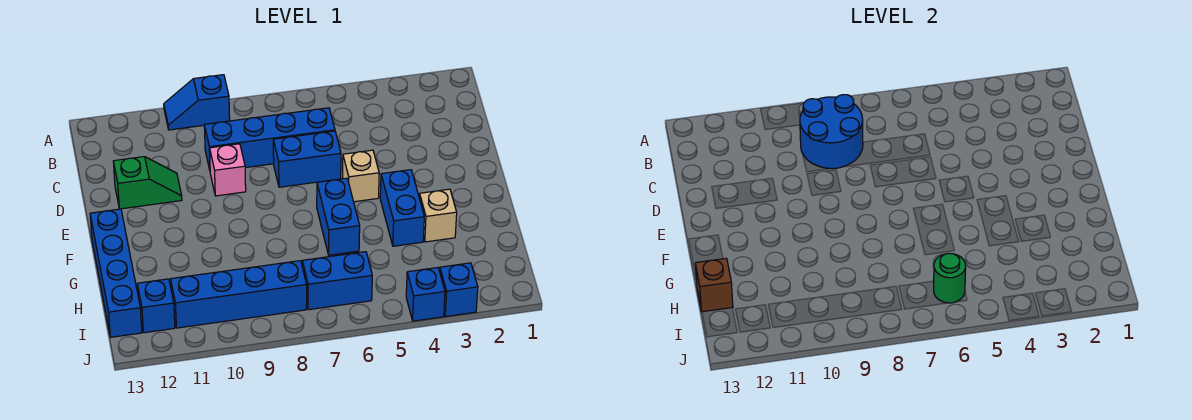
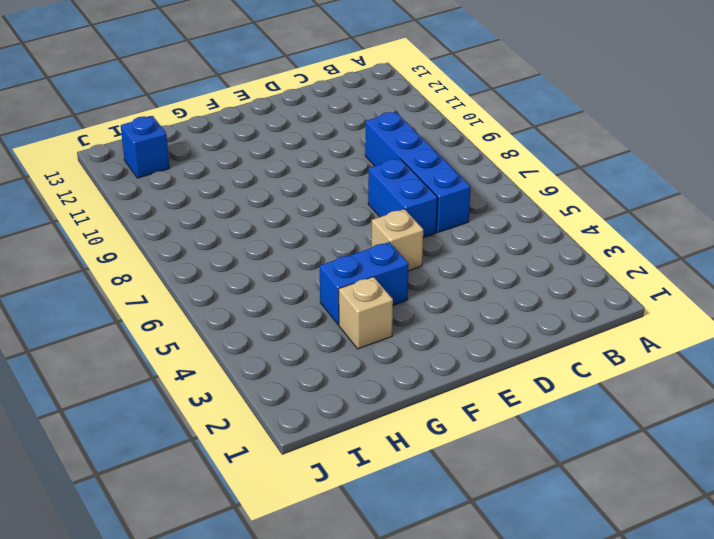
none -> blue slope A9:A10 level 1 top 9
none -> pink brick D9 level 1
none -> green slope D11:D12 level 1 top 12

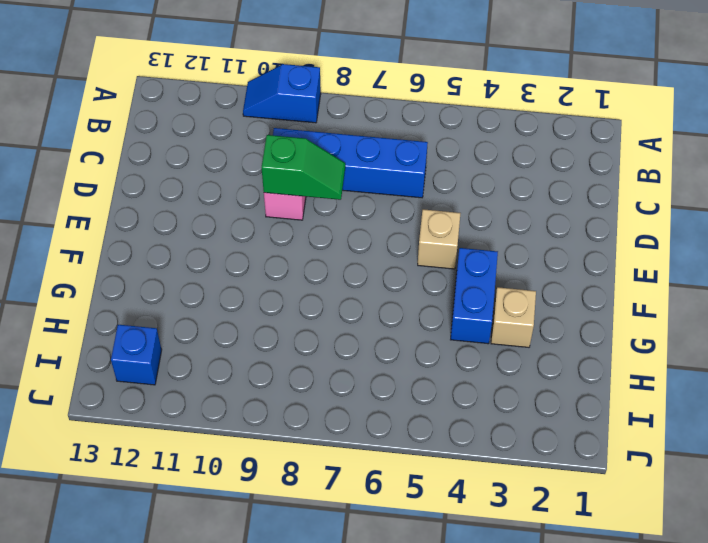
green slope D8:D9 level 2 top 9 -> green slope D11:D12 level 1 top 12
none -> blue brick D6:D7 level 1
none -> blue brick F6:G6 level 1
none -> blue brick F13:I13 level 1

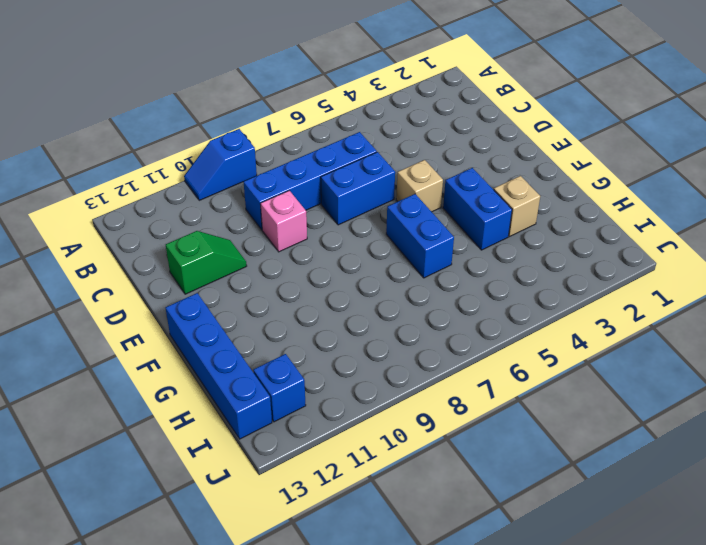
none -> blue brick I6:I7 level 1
none -> blue brick I8:I11 level 1
none -> blue brick J3 level 1

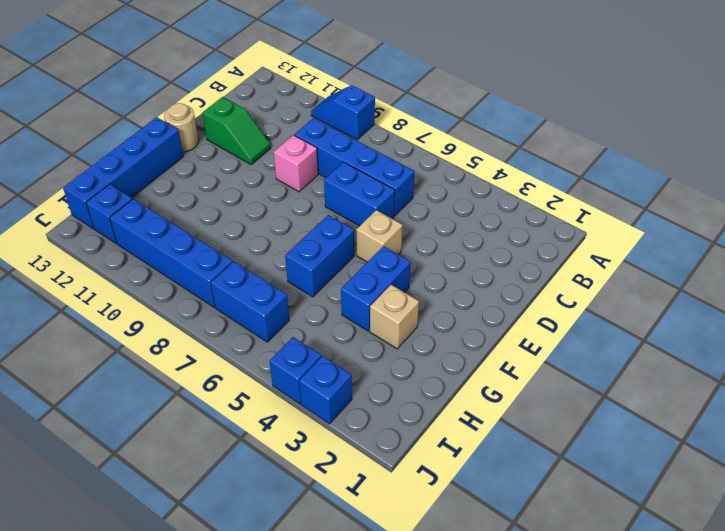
tan round brick E13 level 1 -> none
none -> blue round brick B8:C9 level 2
none -> brown brick H13 level 2
none -> green round brick I6 level 2

